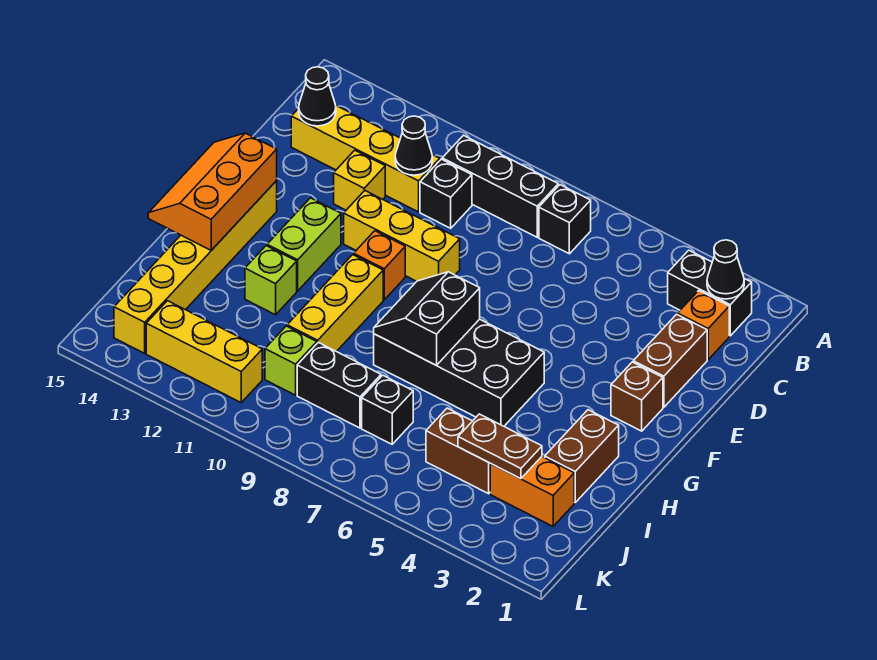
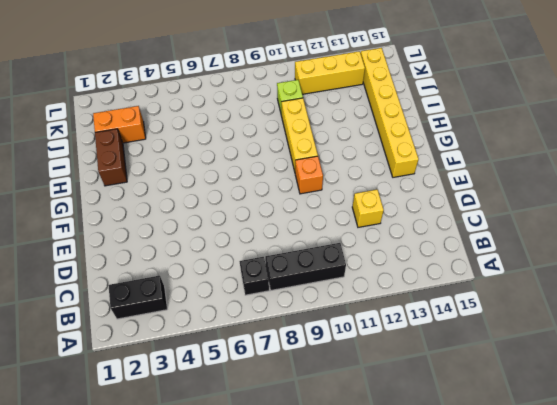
none -> orange brick C2 level 1
none -> black brick C10 level 1
none -> yellow brick C11:C14 level 1

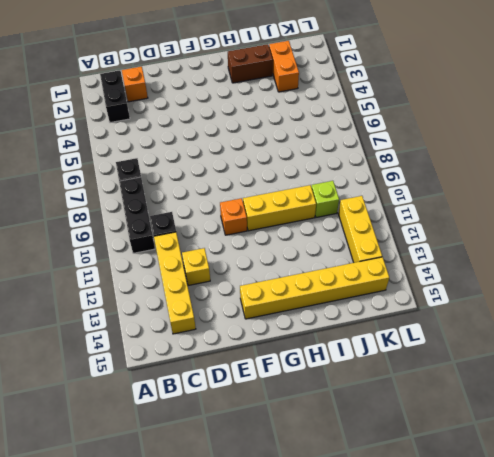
none -> brown brick D2:E2 level 1
none -> yellow brick E9:E11 level 1
none -> brown brick F2 level 1

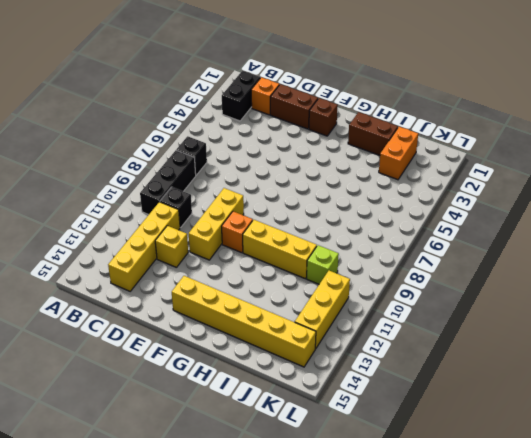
none -> lime brick F12:G12 level 1
none -> black brick G5:H8 level 1
none -> lime brick H12 level 1

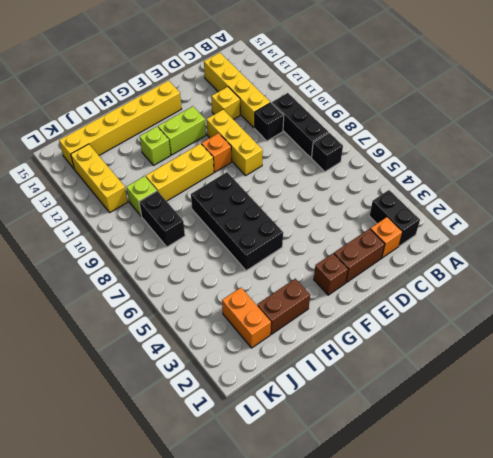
none -> brown brick J4:J5 level 1
none -> black brick J7 level 1
none -> black cone B2 level 2

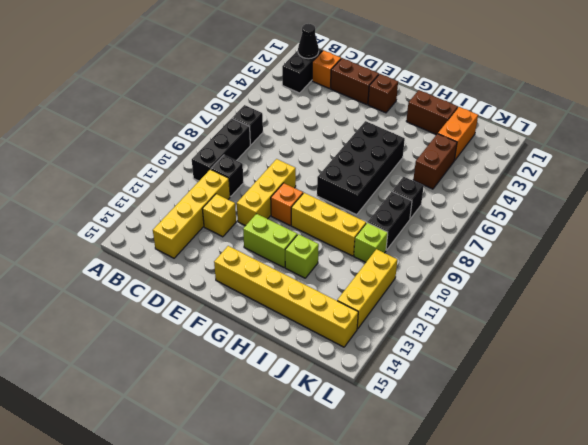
none -> black cone C11 level 2
none -> black cone C14 level 2
none -> orange slope F14:H15 level 2 top 14

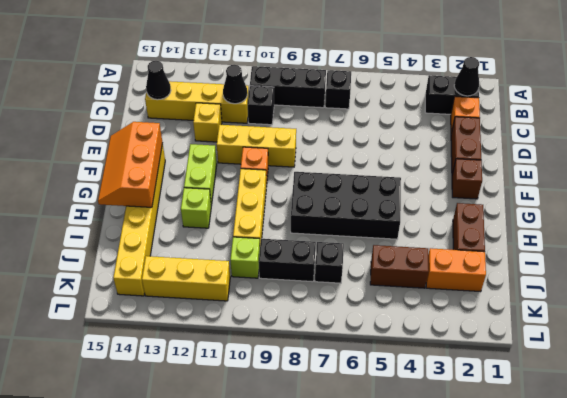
none -> black slope G7:H8 level 2 top 7
none -> brown plate J3:J4 level 2

